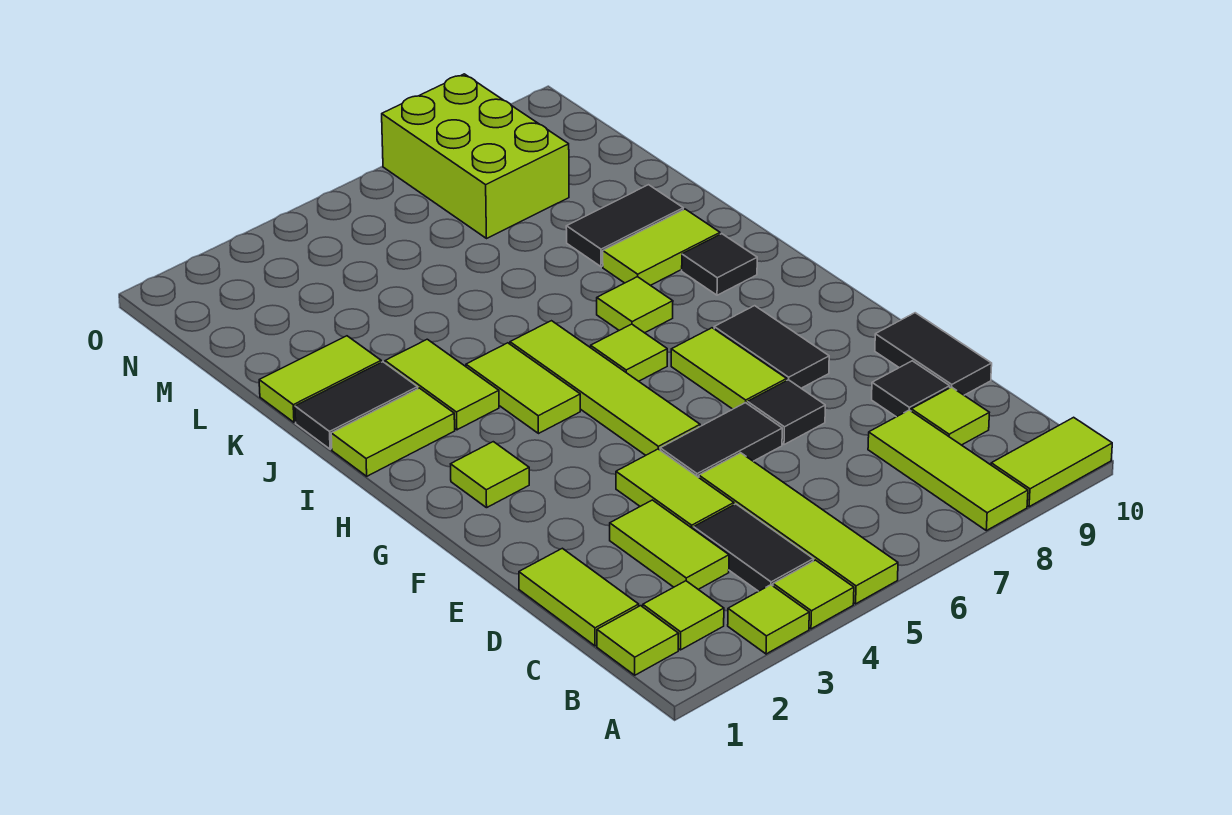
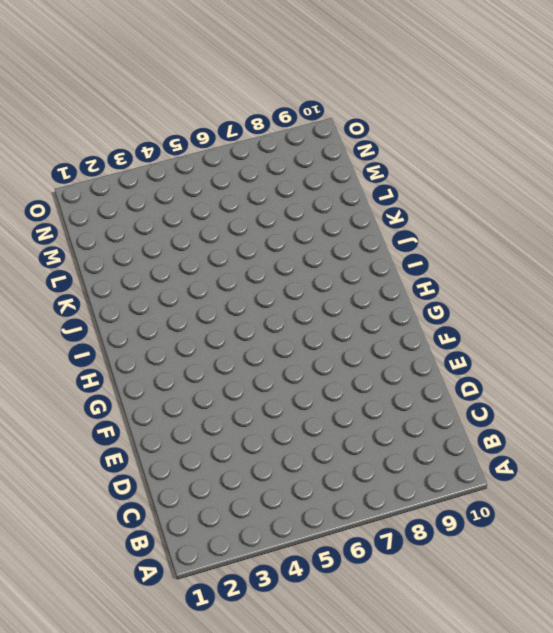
none -> lime tile A3 level 1
none -> lime tile A4 level 1
none -> lime tile A5:D5 level 1
none -> lime tile A8:C8 level 1

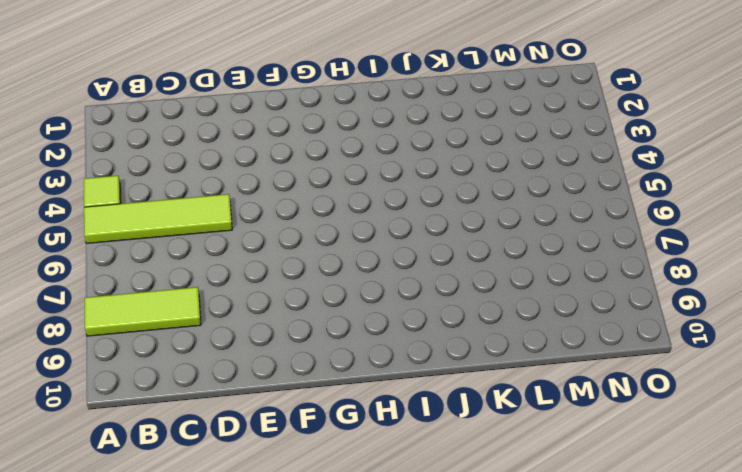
none -> lime tile A3 level 1
none -> lime tile A9:A10 level 1
none -> lime tile B1 level 1
none -> lime tile B2 level 1

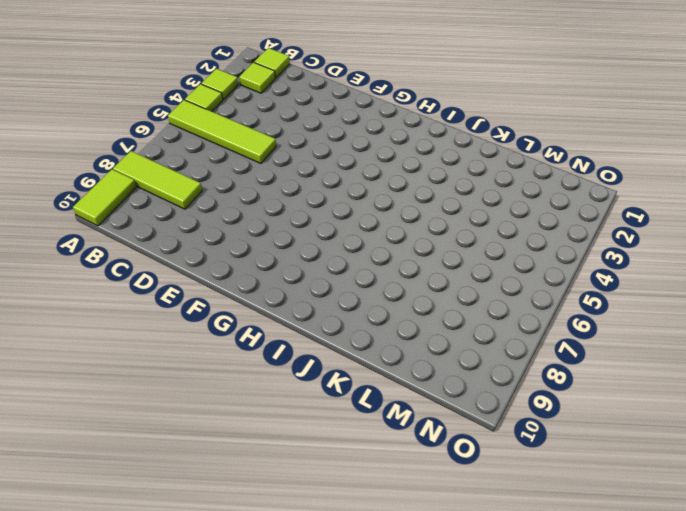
none -> black tile B4:C4 level 1
none -> lime tile C1:D1 level 1
none -> lime tile C3:D3 level 1
none -> lime tile C9 level 1

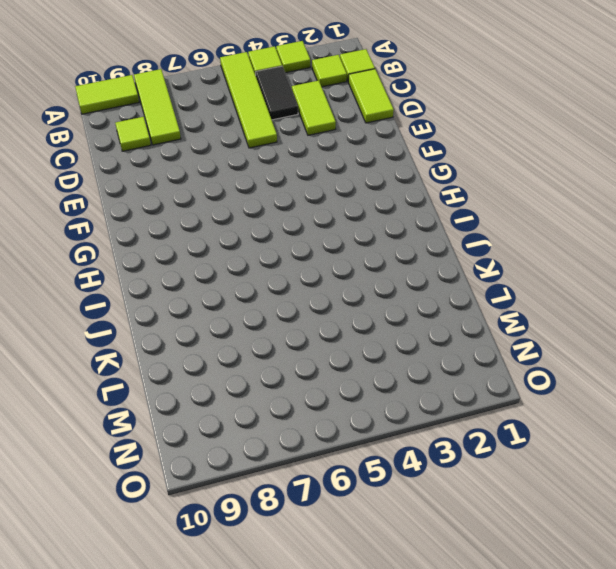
none -> lime tile D4:E4 level 1
none -> black tile D9 level 1
none -> black tile D10:E10 level 1
none -> black tile E5:E6 level 1

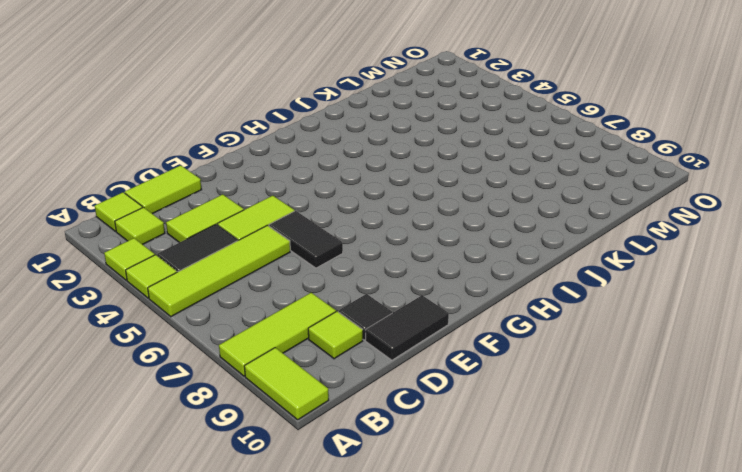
none -> black tile E7 level 1
none -> lime tile F5:I5 level 1
none -> lime tile F7:G7 level 1
none -> black tile F8:G8 level 1

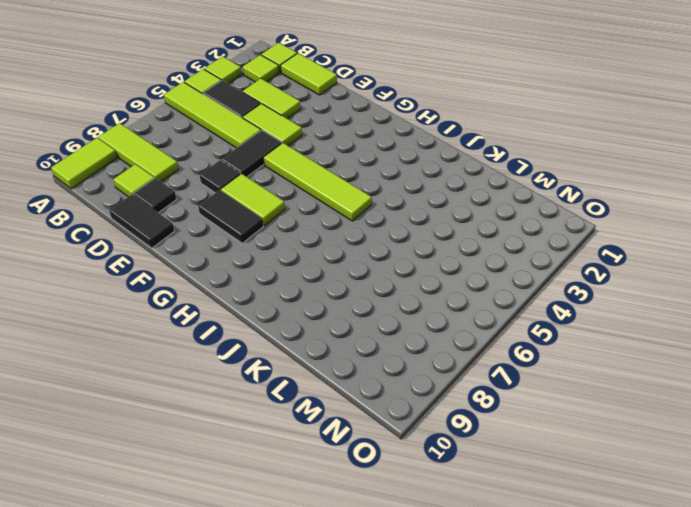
none -> lime tile G2 level 1
none -> lime tile H4:I4 level 1
none -> lime tile H6 level 1
none -> lime tile I1:I2 level 1

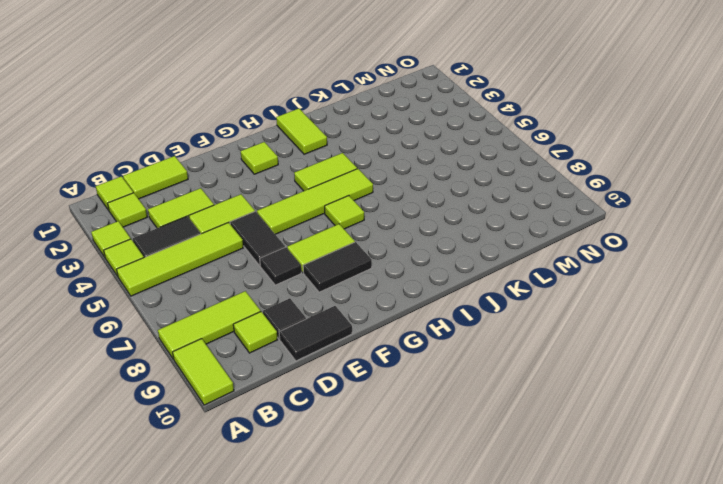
none -> lime tile I3:J3 level 1
none -> lime tile I7 level 1
none -> black tile I9 level 1
none -> black tile J1:J2 level 1

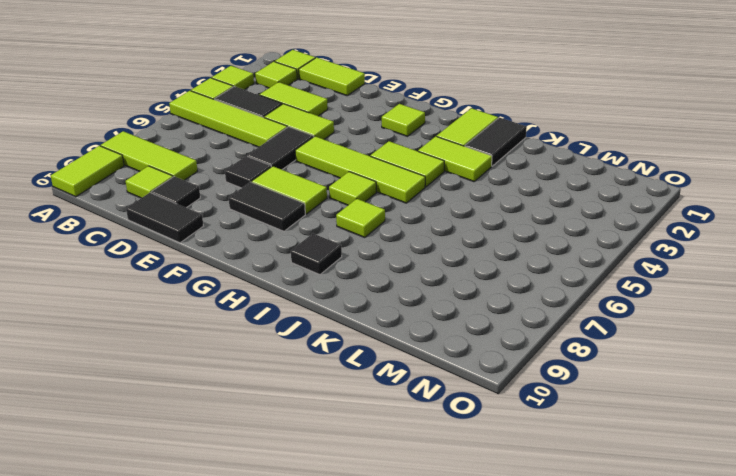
none -> lime tile J8:J9 level 1
none -> lime tile K1:K2 level 1
none -> black tile K8:K9 level 1
none -> lime brick M7:O8 level 1

